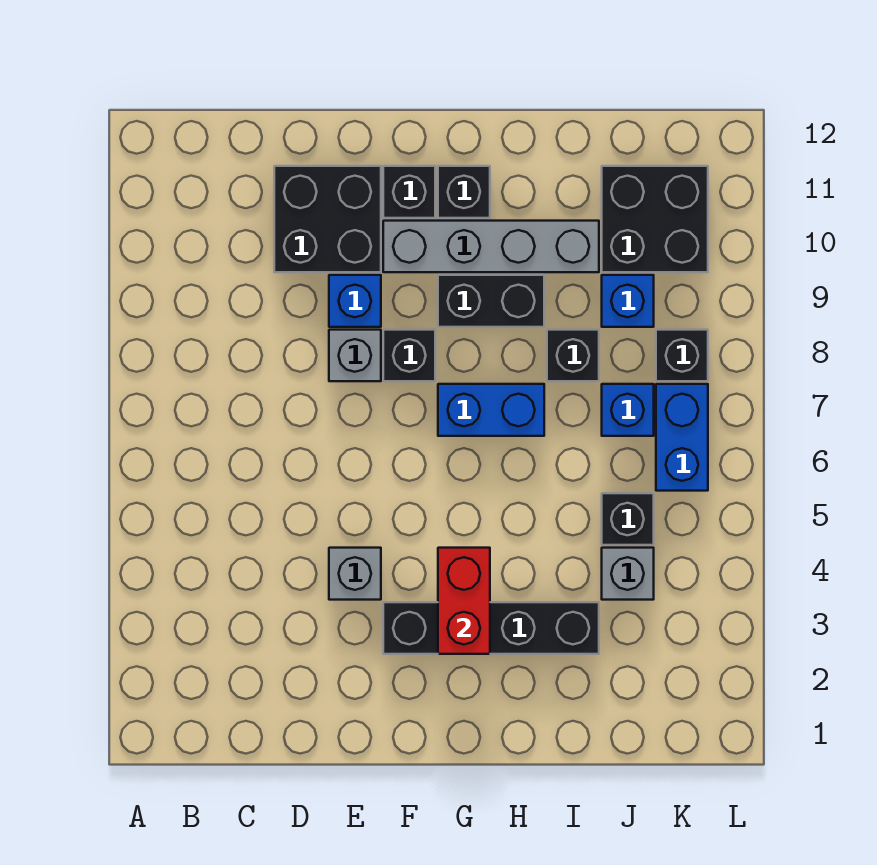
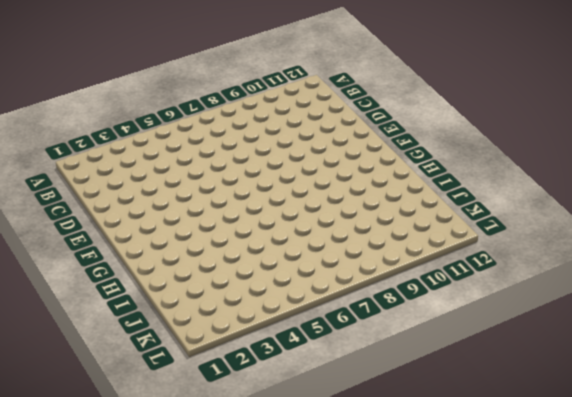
none -> black brick D10:E11 level 1
none -> grey brick E4 level 1
none -> grey brick E8 level 1

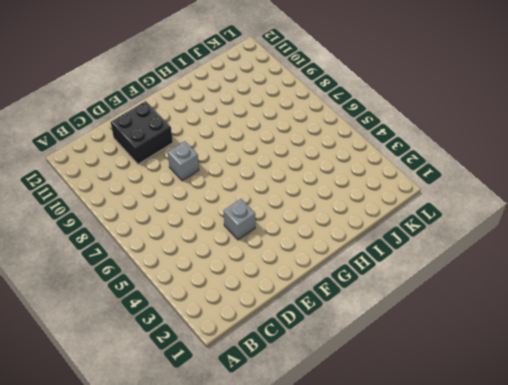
none -> blue brick E9 level 1
none -> black brick F3:I3 level 1
none -> black brick F8 level 1

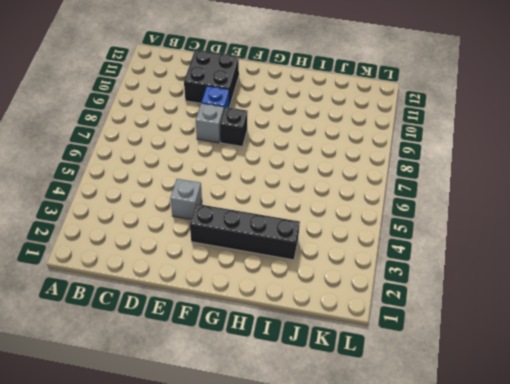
none -> grey brick F10:I10 level 1
none -> black brick F11 level 1
none -> blue brick G7:H7 level 1

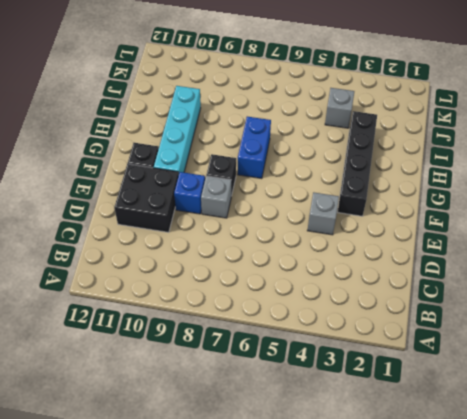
cyan brick F10:I10 level 1 -> grey brick F10:I10 level 1
none -> black brick G9:H9 level 1
none -> black brick G11 level 1
none -> black brick I8 level 1

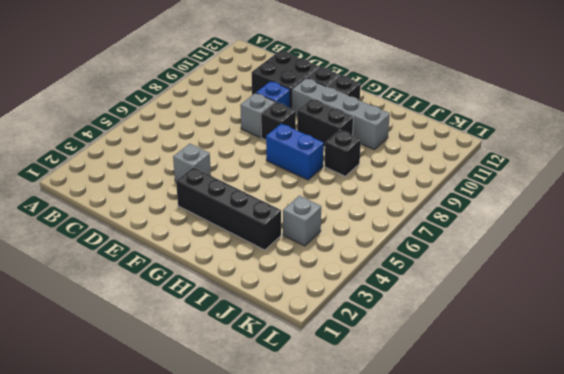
none -> black brick J5 level 1
none -> blue brick J7 level 1
none -> blue brick J9 level 1

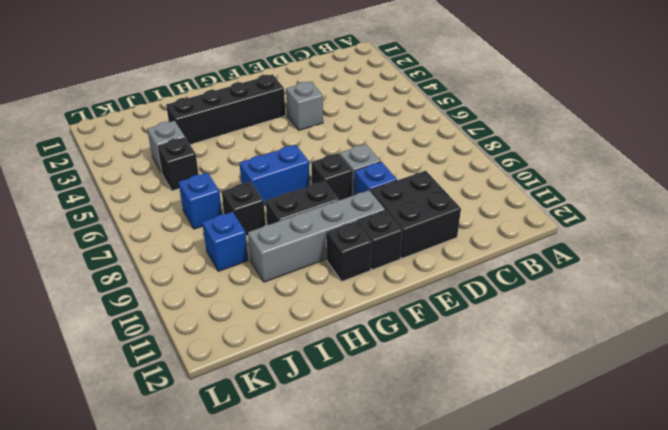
none -> black brick J10:K11 level 1
none -> blue brick K6:K7 level 1
none -> black brick K8 level 1

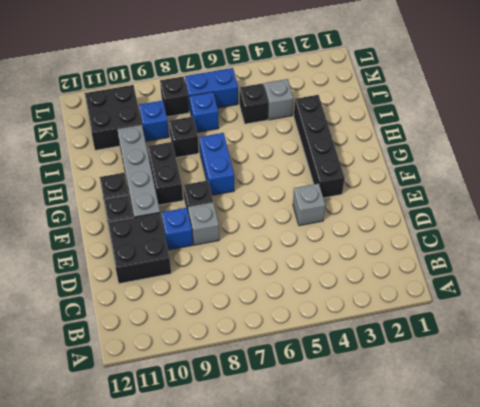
none -> red brick G3:G4 level 2

